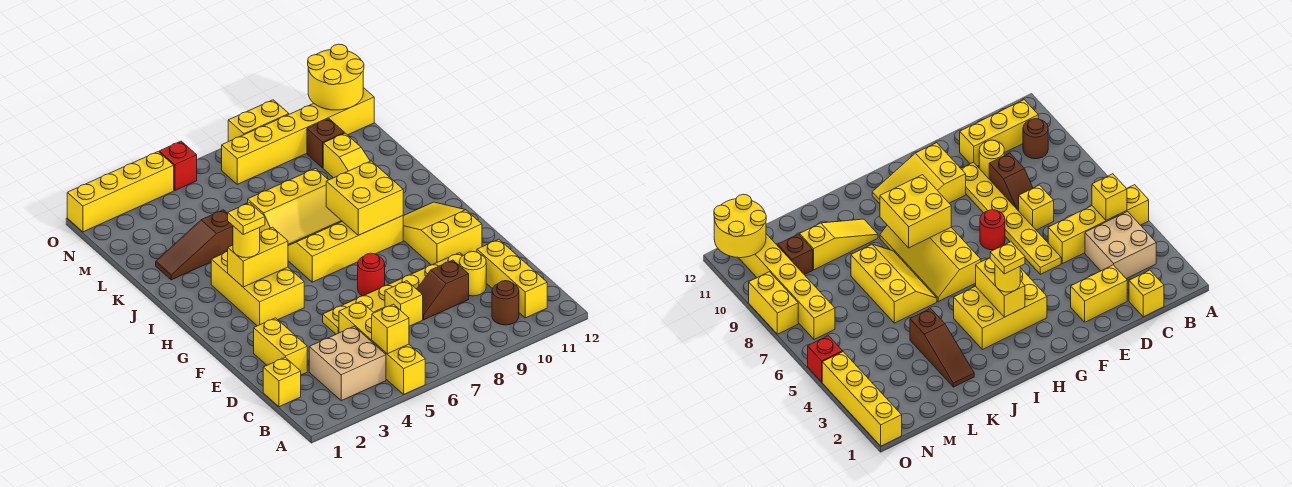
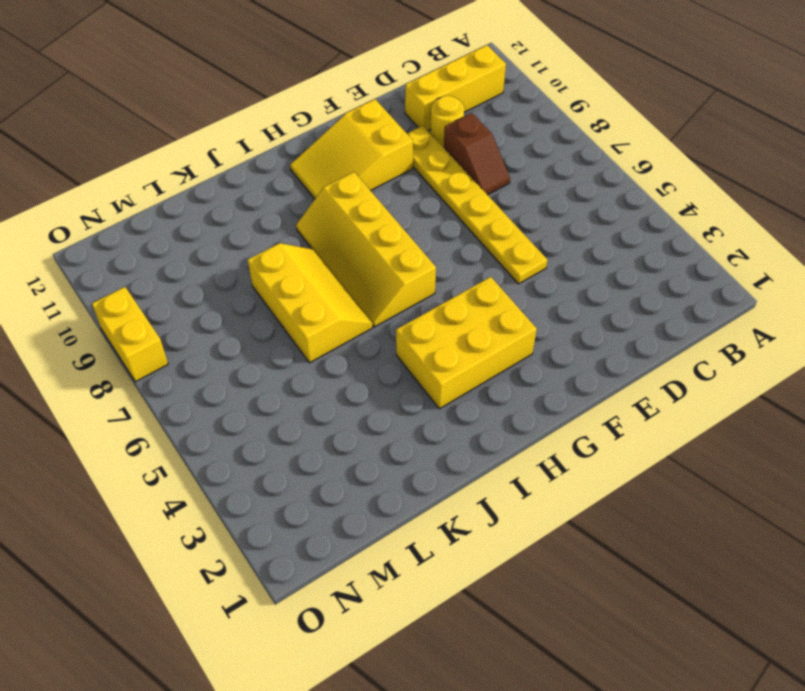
none -> yellow brick A5:D5 level 1
none -> tan brick B3:C4 level 1
none -> brown round brick B10 level 1

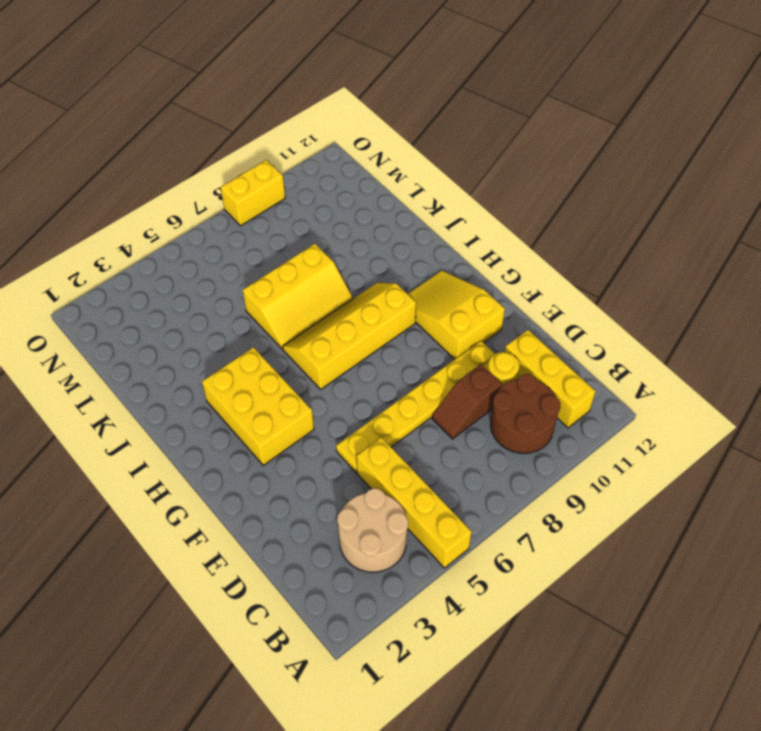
tan round brick B3:C4 level 1 -> tan brick B3:C4 level 1
brown round brick B9:C10 level 1 -> brown round brick B10 level 1
none -> yellow brick C1 level 1
none -> yellow brick D2:E2 level 1
none -> yellow brick D7 level 1

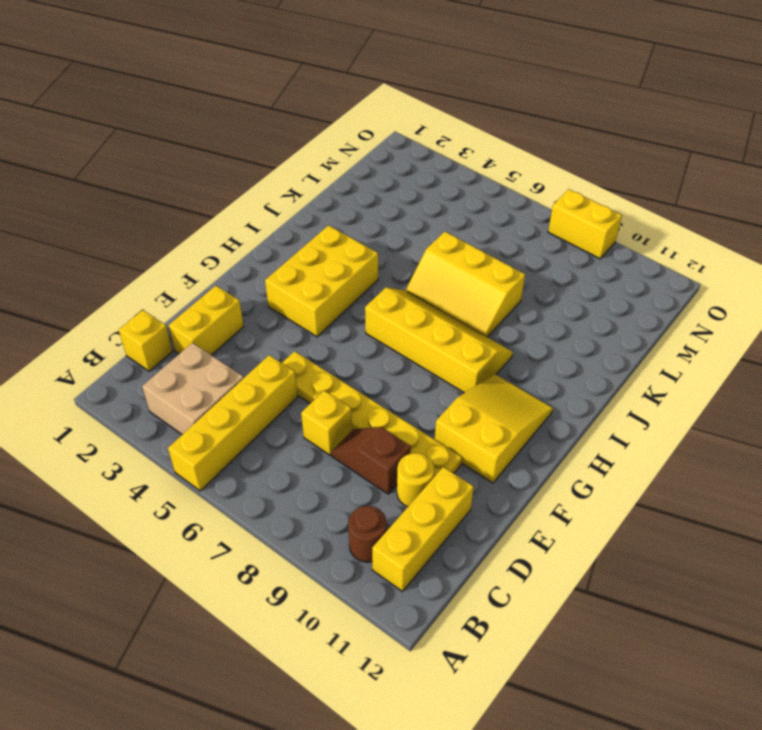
none -> red round brick F7 level 1
none -> yellow slope J10:L10 level 1 top L
none -> brown slope K2:K4 level 1 top 4

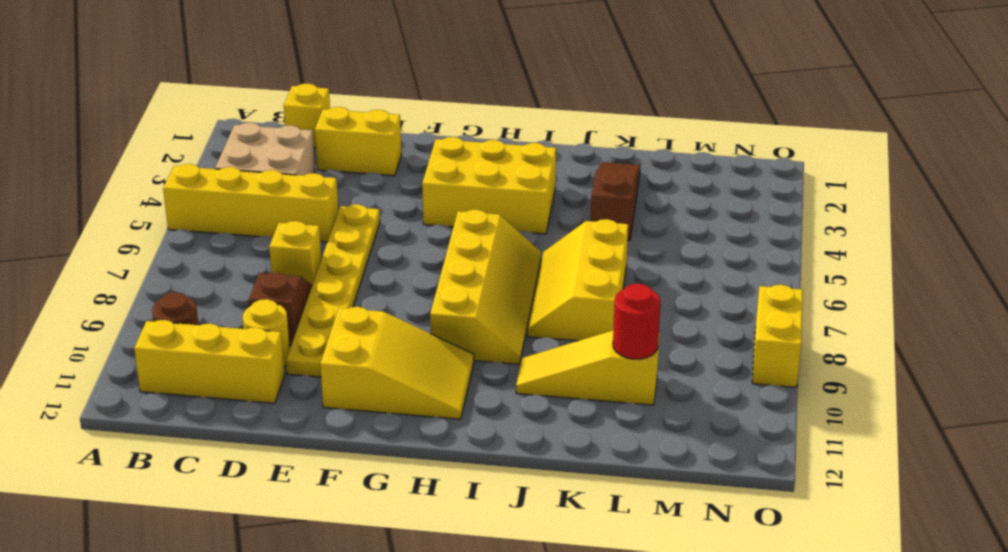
red round brick L10 level 2 -> red round brick F7 level 1
none -> brown brick M10 level 1
none -> yellow brick N7:N12 level 1
none -> yellow brick O1:O4 level 1

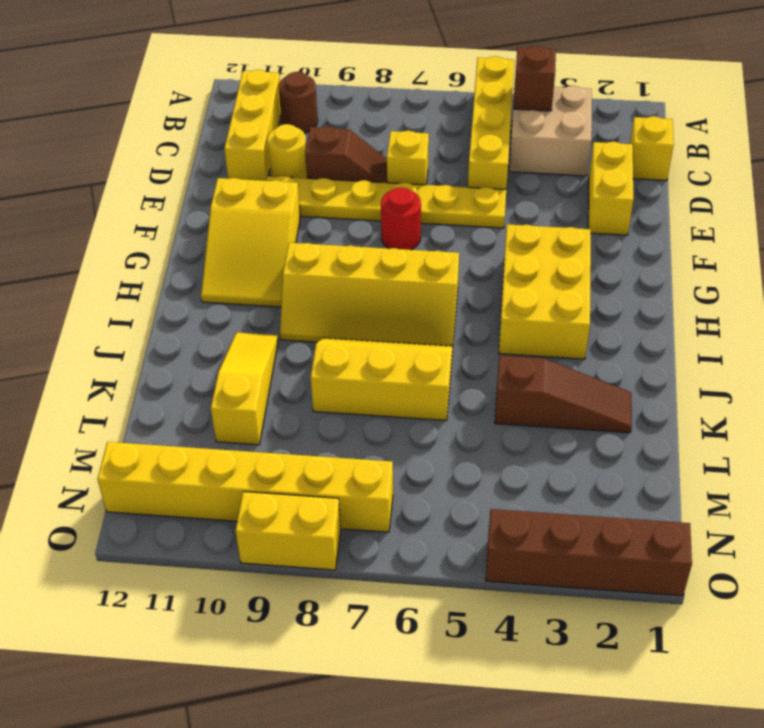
brown brick B4 level 2 -> brown brick M10 level 1
brown brick O1:O4 level 1 -> yellow brick O1:O4 level 1
none -> red brick O5 level 1
none -> yellow brick B5 level 2
none -> yellow brick H3:H4 level 2

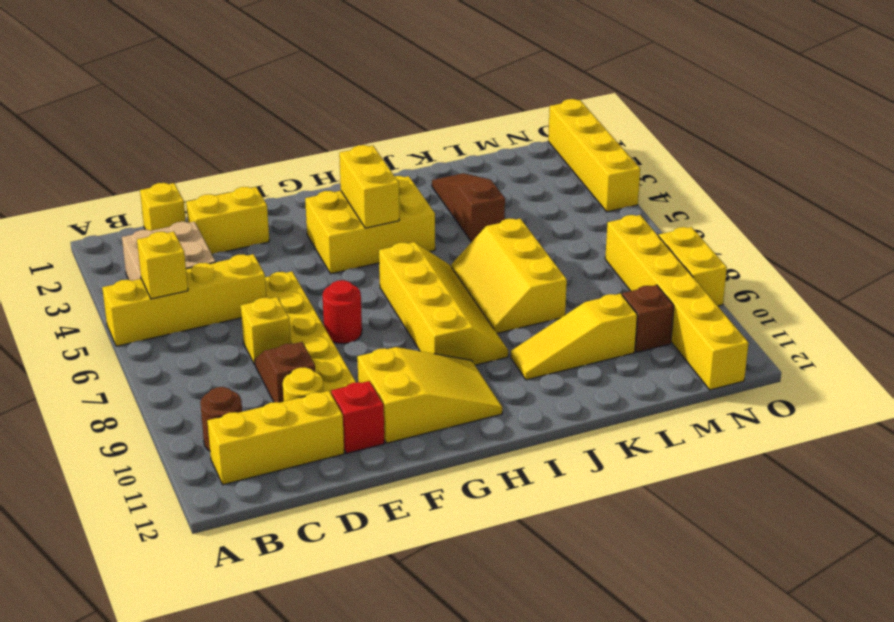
red brick E11 level 1 -> red brick O5 level 1
none -> yellow brick H8:I9 level 2
none -> yellow round brick N11:O12 level 2
none -> yellow round brick H3 level 3

